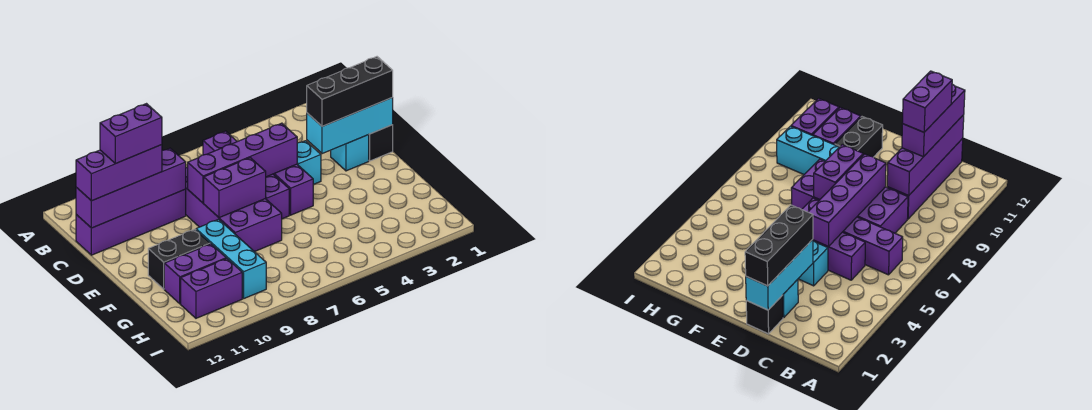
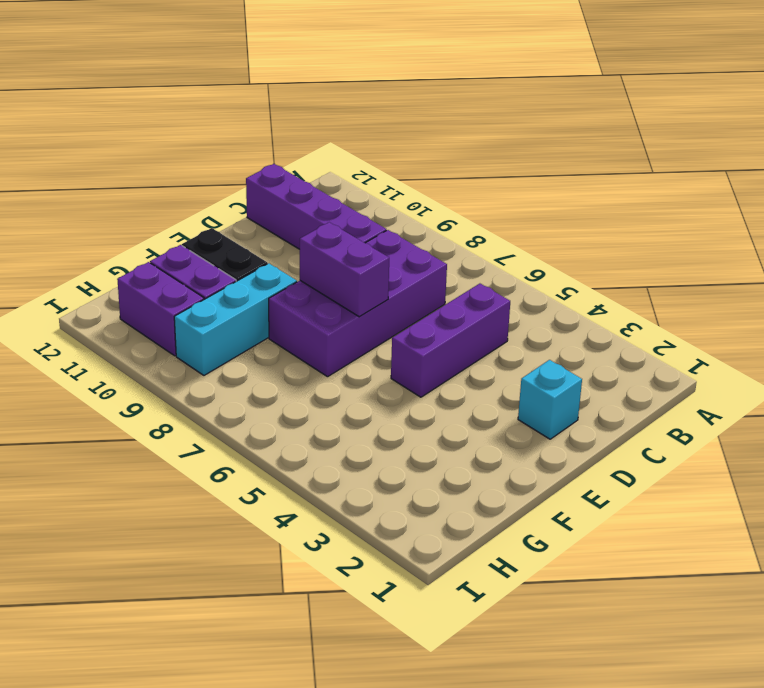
none -> purple brick B6:E6 level 1
none -> black brick D1 level 1
none -> cyan brick D4 level 1

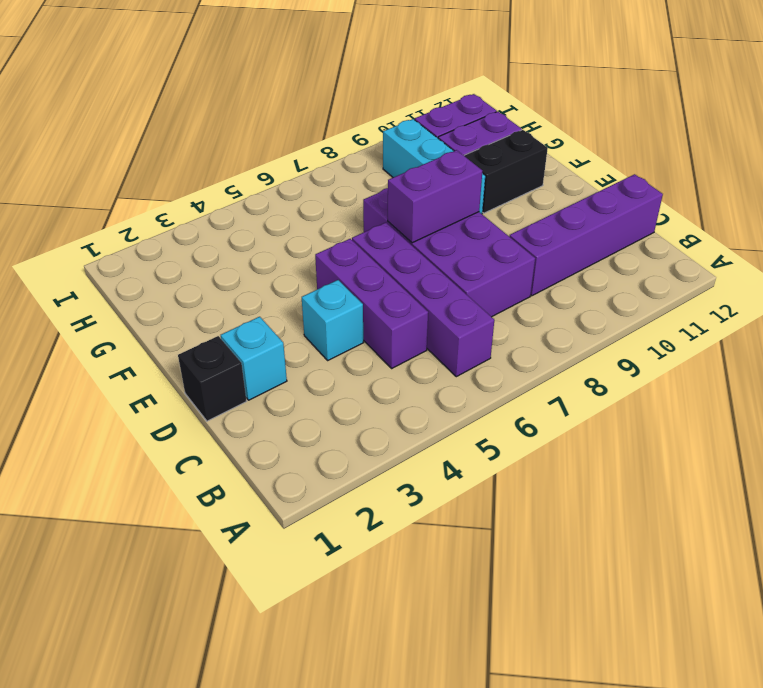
none -> purple brick C9:C12 level 2
none -> cyan brick D1:D3 level 2
none -> purple brick D5:D8 level 2

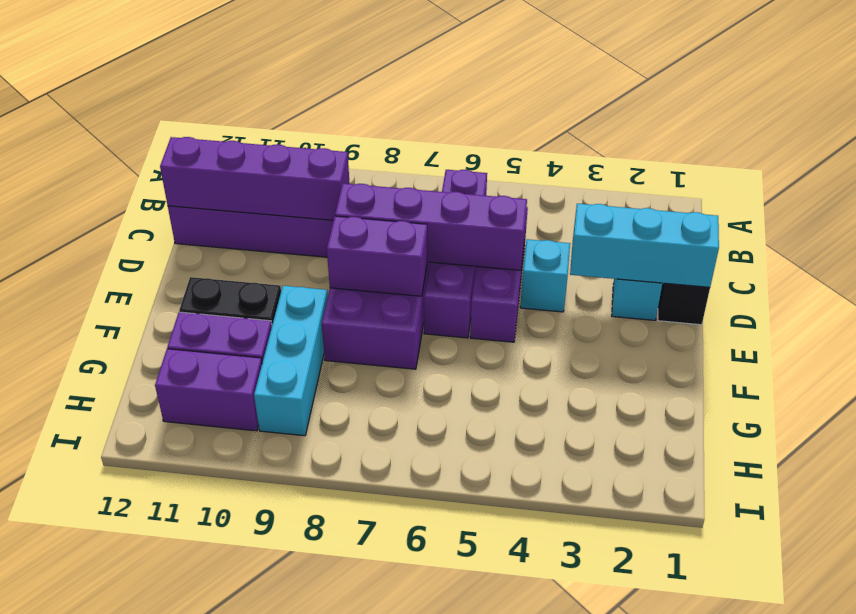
none -> purple brick C10:C12 level 3
none -> black brick D1:D3 level 3
none -> purple brick C10:C11 level 4

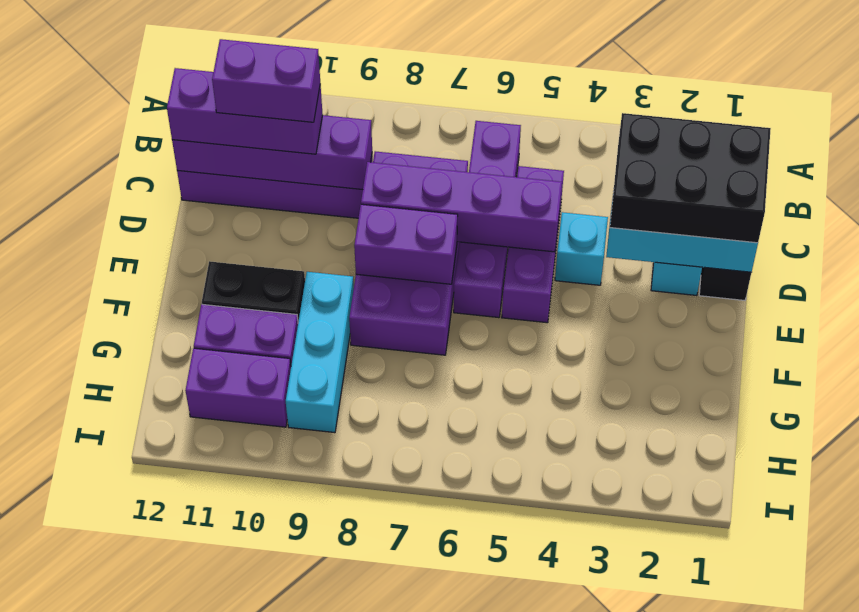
black brick C1:D3 level 3 -> black brick D1:D3 level 3

